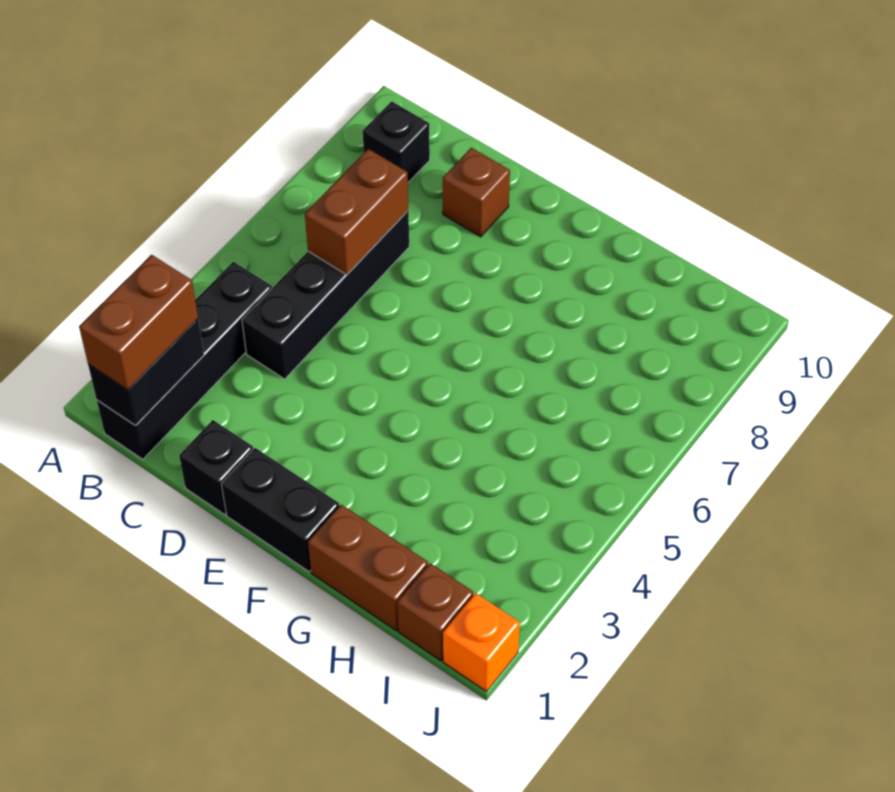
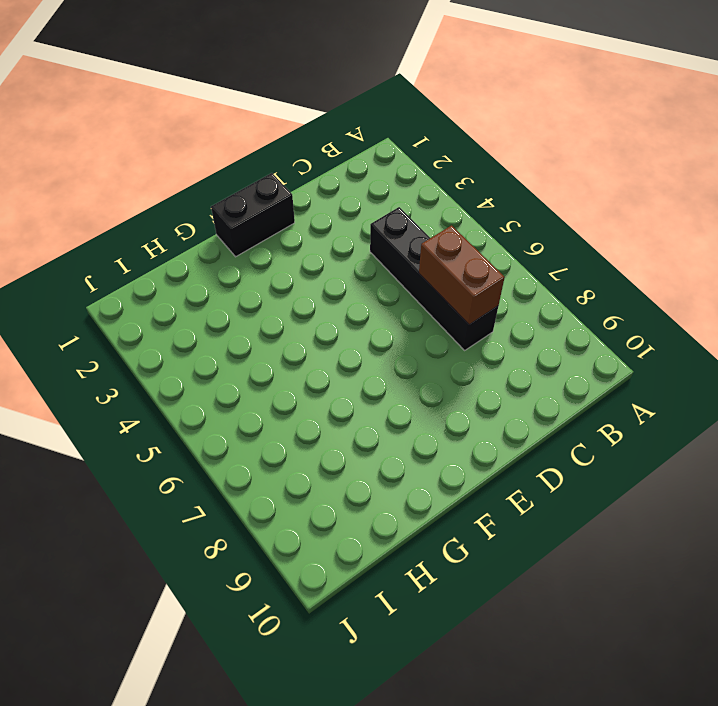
none -> black brick B1:B4 level 1
none -> black brick B9 level 1
none -> black brick D1 level 1

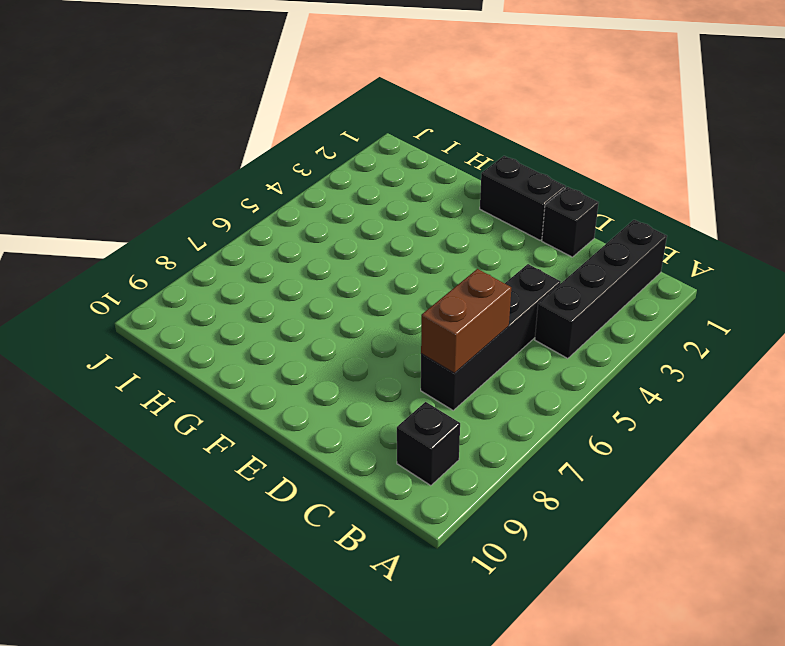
none -> brown brick D9 level 1
none -> brown brick G1:H1 level 1
none -> brown brick I1 level 1

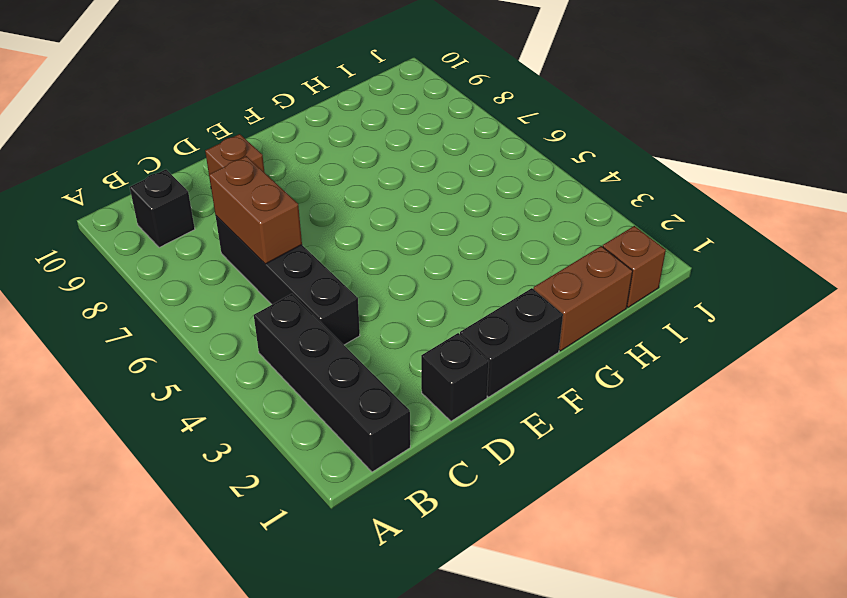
none -> orange brick J1 level 1
none -> black brick B1:B2 level 2
none -> brown brick B1:B2 level 3

